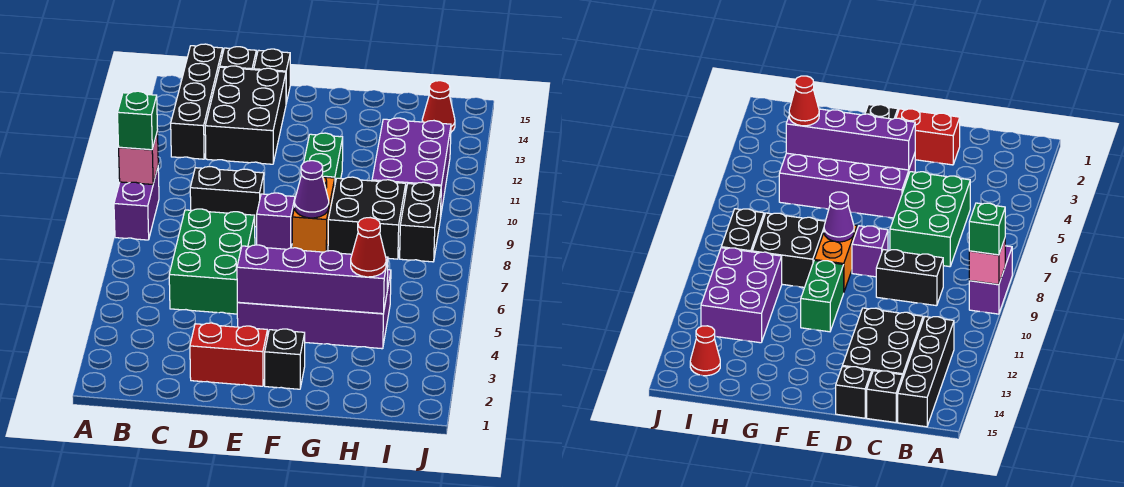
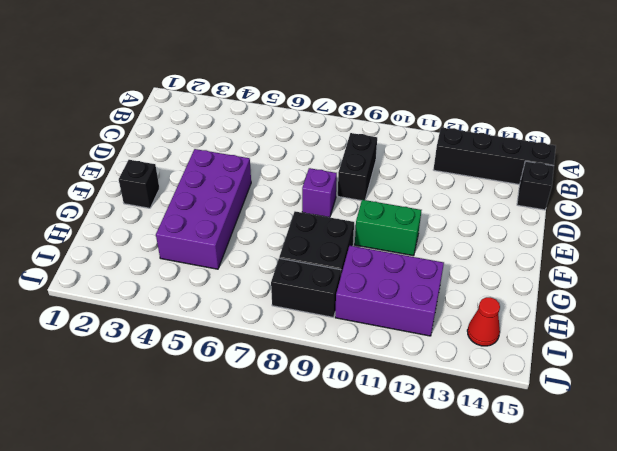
none -> purple brick A8:A9 level 1
none -> green brick C5:D7 level 1
none -> black brick C12:D14 level 1

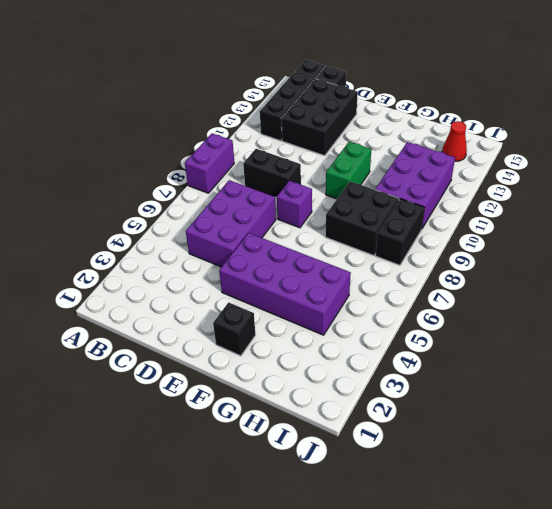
purple brick C5:D7 level 1 -> green brick C5:D7 level 1
none -> red brick D2:E2 level 1
none -> black brick D15 level 1
none -> orange brick F8:F9 level 1

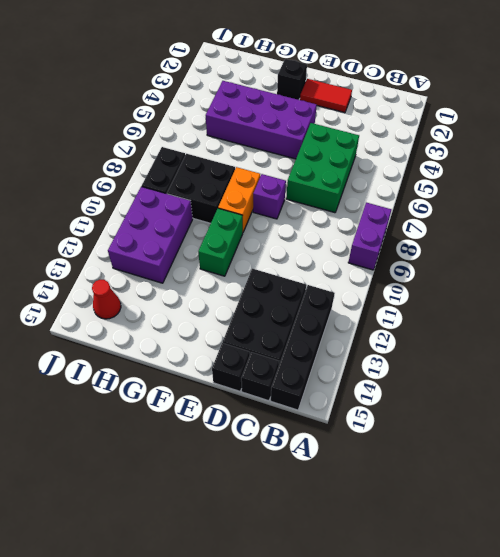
red tile D2:E2 level 1 -> red brick D2:E2 level 1
none -> black brick C9:D9 level 1
none -> pink brick A9 level 2
none -> purple brick E4:H4 level 2

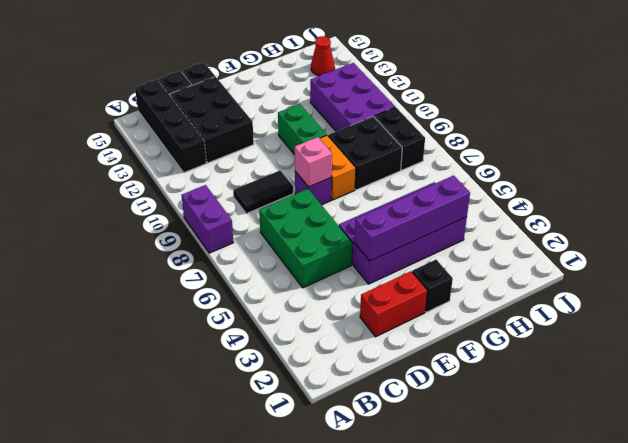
black tile C9:D9 level 1 -> black brick C9:D9 level 1
pink brick E8 level 2 -> pink brick A9 level 2
none -> purple cone F8 level 2
none -> green brick A9 level 3
none -> red cone H4 level 3

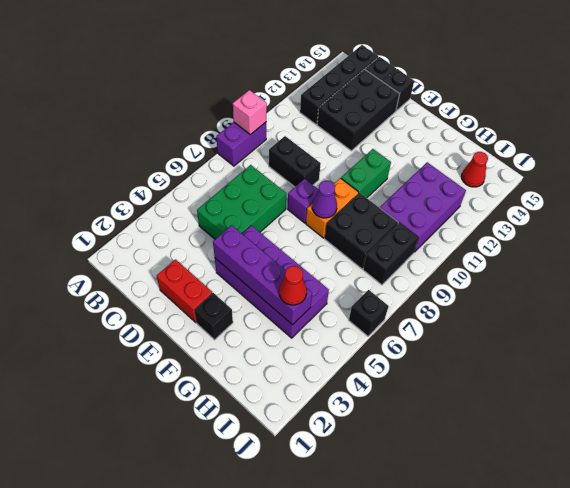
black brick J6 level 1 -> none
none -> green brick A9 level 3

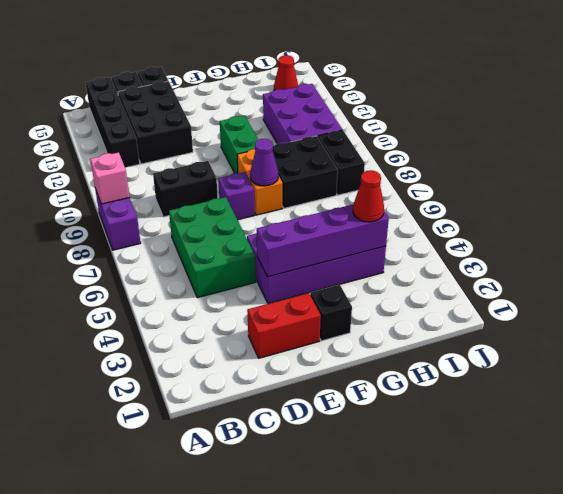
none -> green brick A9 level 3

